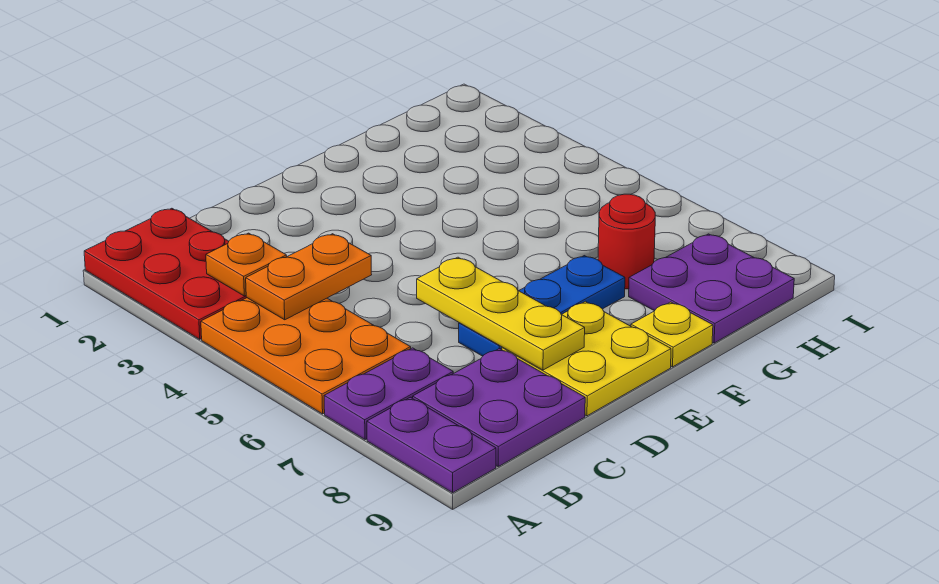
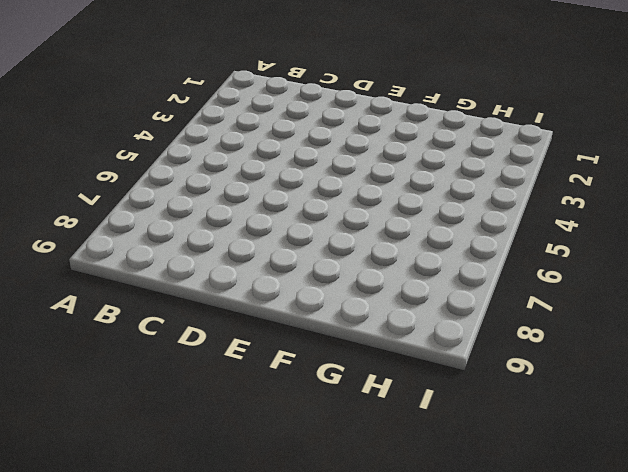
none -> red plate A1:B3 level 1
none -> orange plate A4:B6 level 1
none -> purple plate A7:B7 level 1

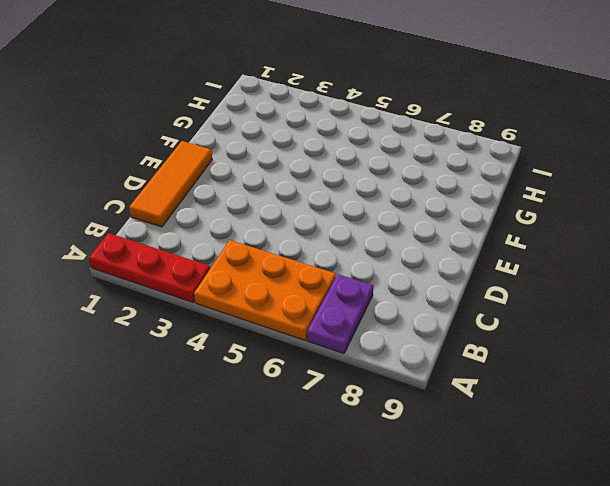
red plate A1:A3 level 1 -> red plate A1:B3 level 1
orange tile C1:E1 level 1 -> none
none -> purple plate A8:A9 level 1
none -> purple plate B8:C9 level 1
none -> blue plate D7:F7 level 1

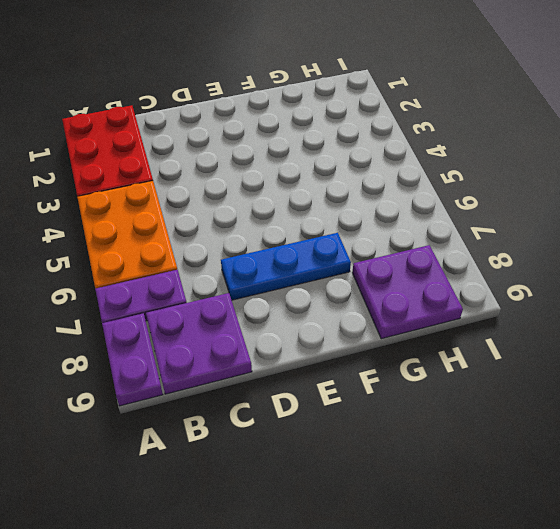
none -> yellow plate D8:E9 level 1
none -> yellow plate F9 level 1
none -> red round brick G7 level 1

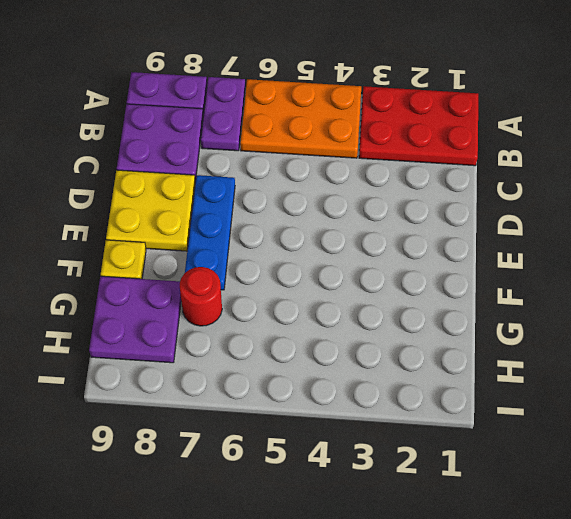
none -> orange plate B3 level 2
none -> orange plate B4:C4 level 2
none -> yellow plate D6:D8 level 2

